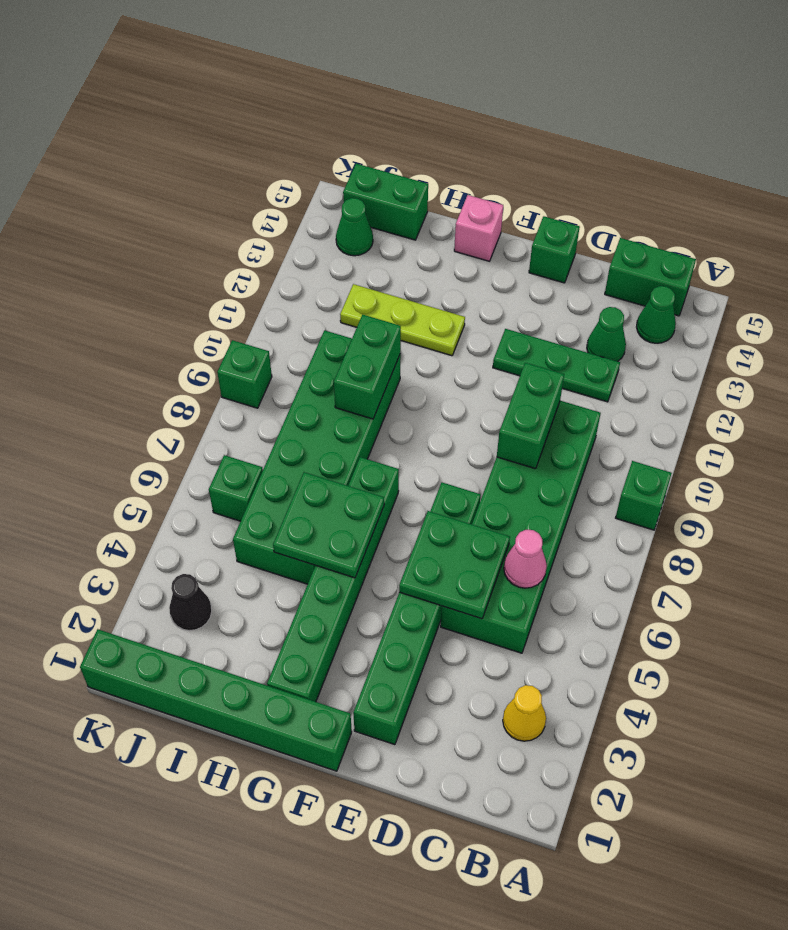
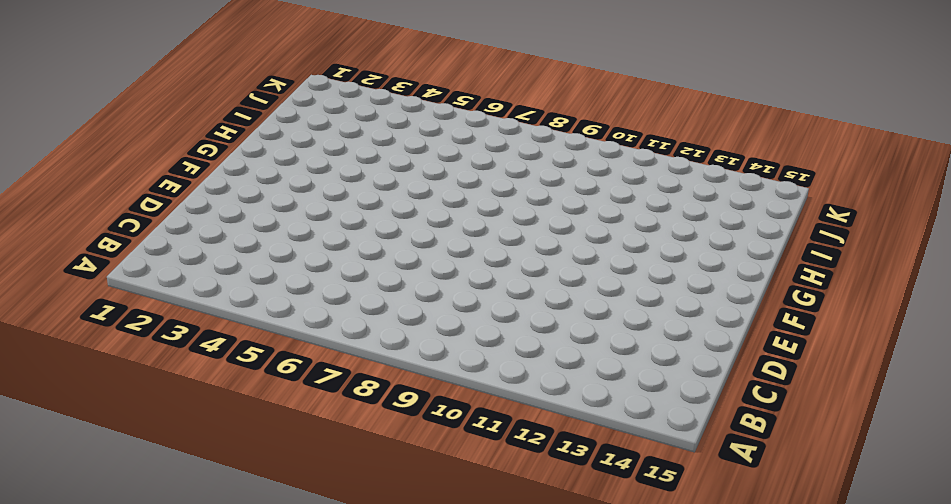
none -> green brick A9 level 1
none -> yellow cone B3 level 1
none -> green cone B14 level 1

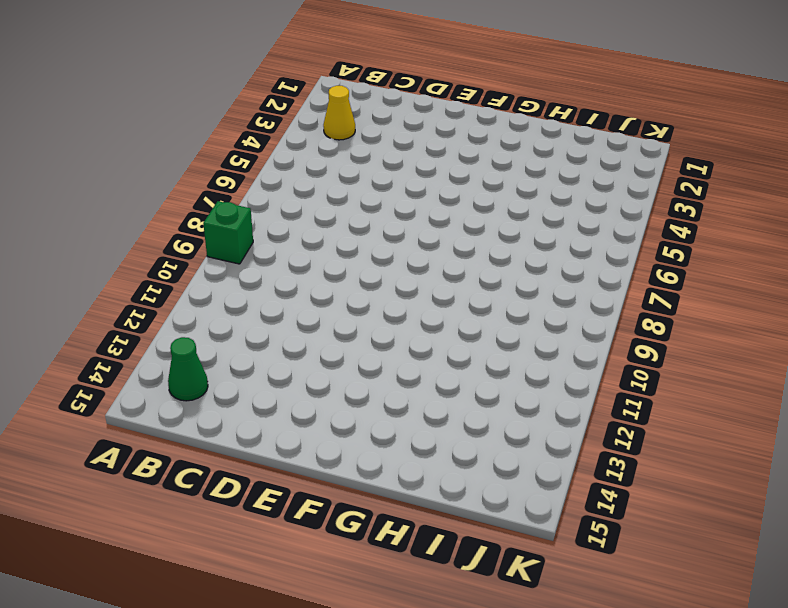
none -> green brick B15:C15 level 1
none -> green brick C5:D10 level 1
none -> green plate C12:E12 level 1

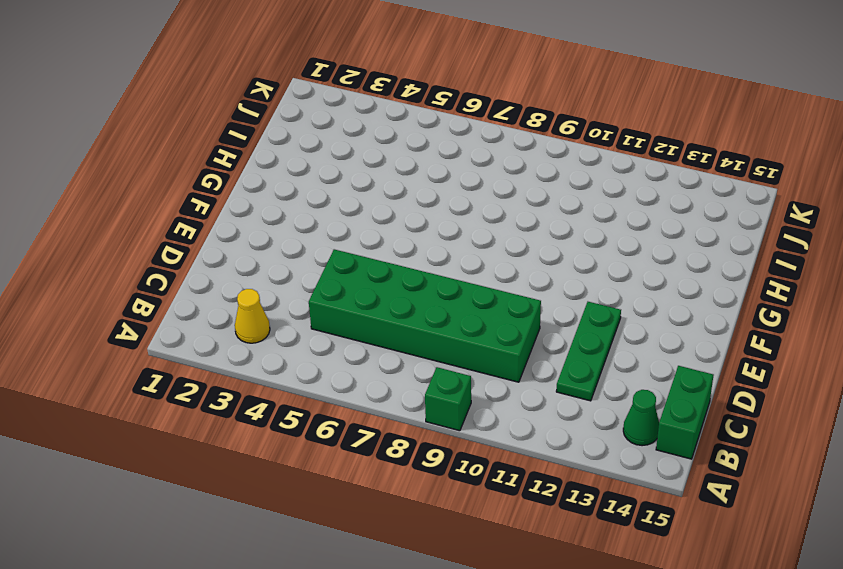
none -> green cone C13 level 1
none -> green brick E2:E7 level 1
none -> green brick E15 level 1

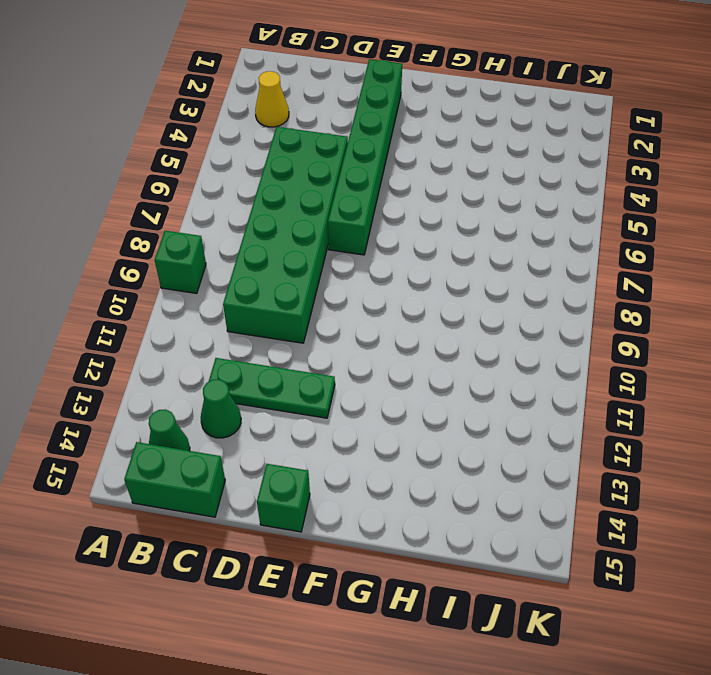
none -> green brick F1:K1 level 1
none -> green brick G2:G7 level 1
none -> lime plate G12:I12 level 1

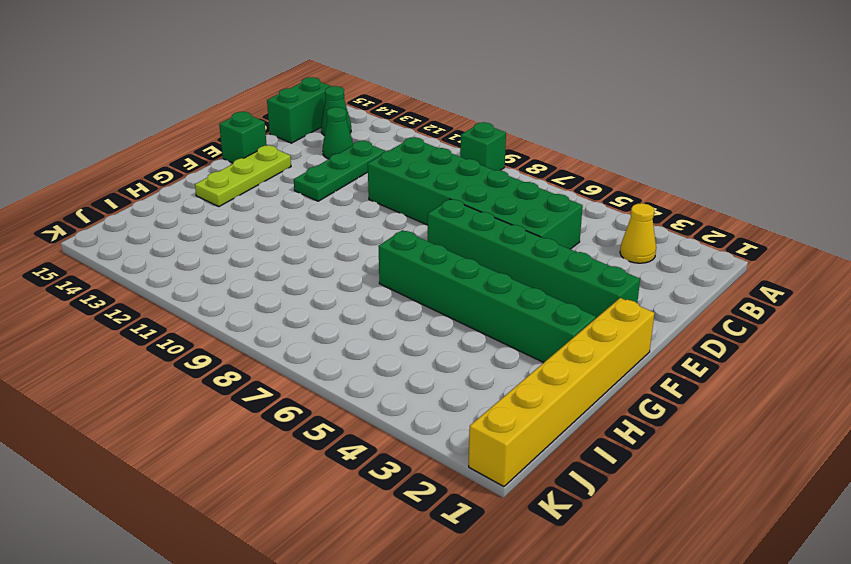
lime plate E14:G14 level 1 -> lime plate G12:I12 level 1
yellow brick F1:K1 level 1 -> green brick F1:K1 level 1
none -> pink brick G15 level 1
none -> green brick H5:I10 level 1
none -> green brick I15:J15 level 1

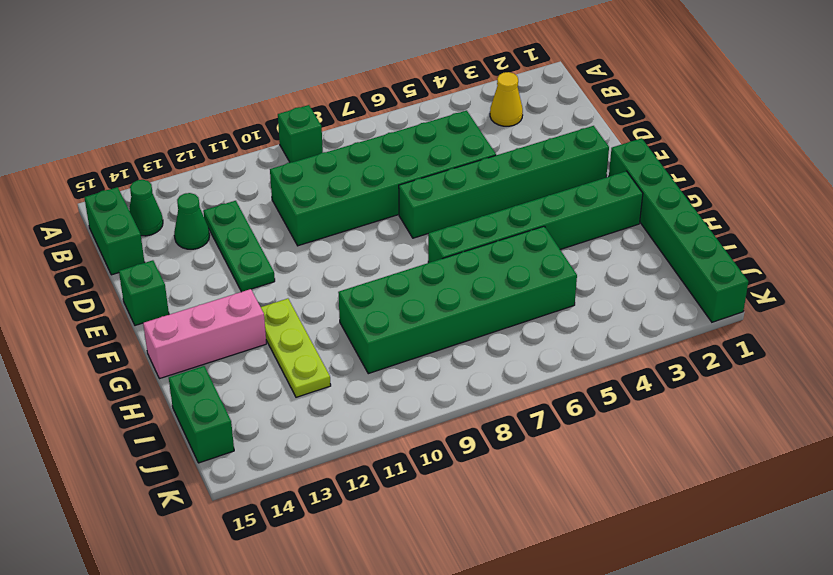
pink brick G13:G15 level 1 -> pink brick G15 level 1
none -> black cone J3 level 1
none -> green brick J6 level 1
none -> green cone J14 level 1

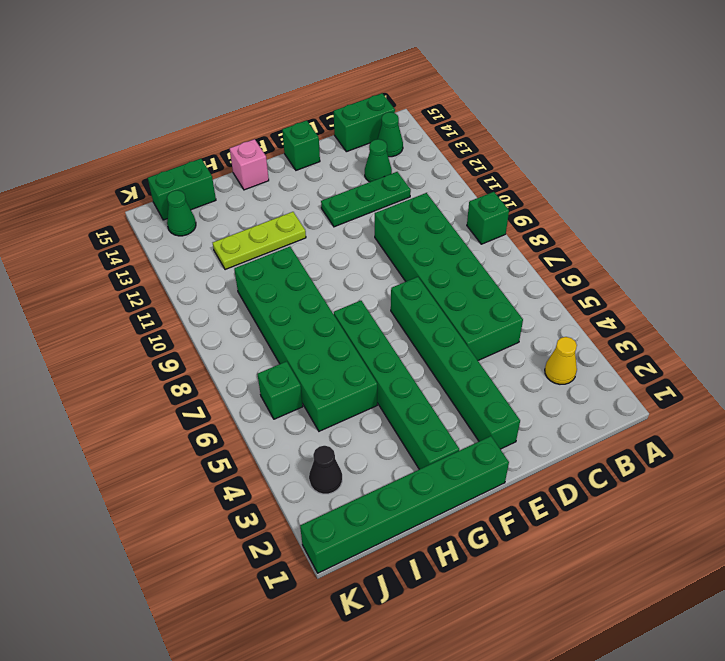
none -> green brick K9 level 1
none -> pink cone C6 level 2
none -> green plate D5:E6 level 2

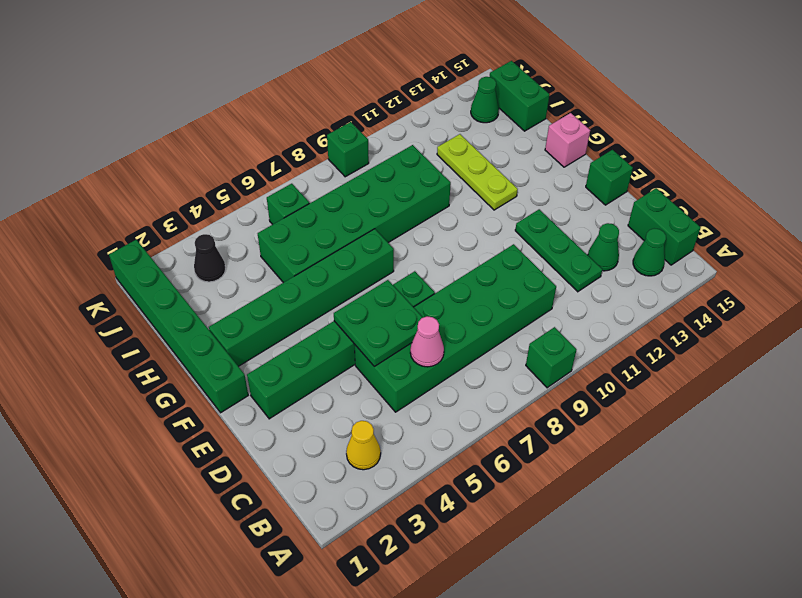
none -> green brick D9:D10 level 2
none -> green plate G5:H6 level 2
none -> green brick H9:H10 level 2

